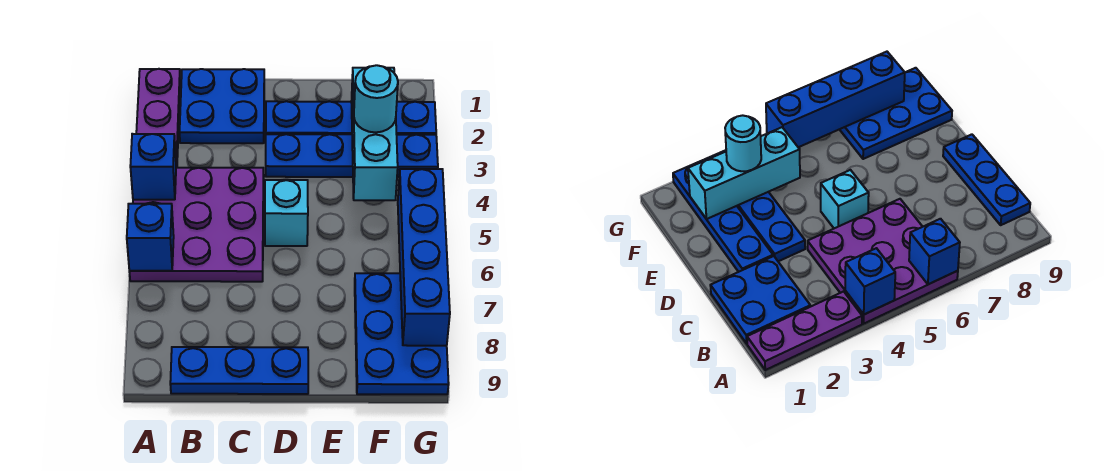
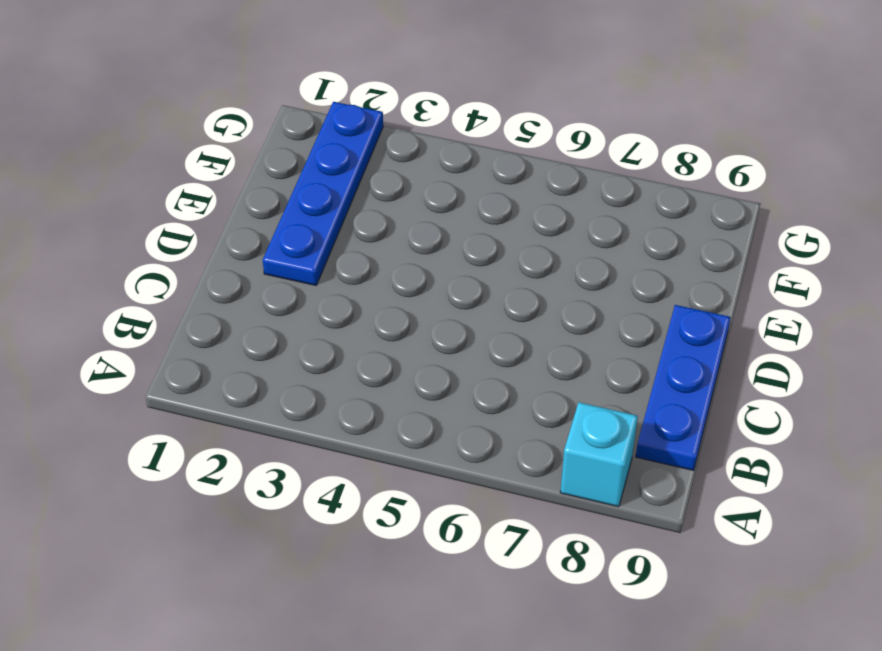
cyan brick A8 level 1 -> cyan brick D5 level 1
none -> purple plate A1:A3 level 1
none -> purple plate A4:C6 level 1
none -> blue plate B1:C2 level 1

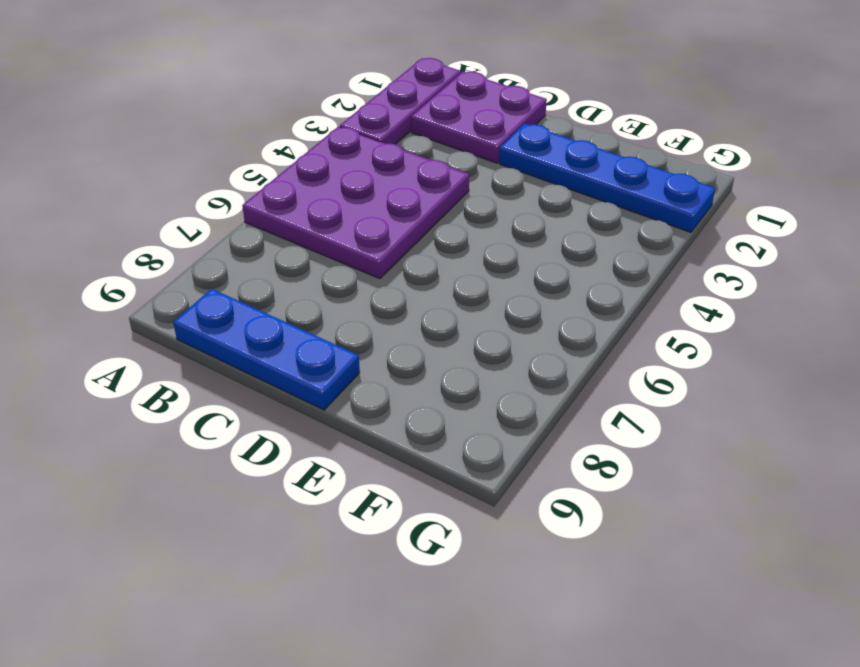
purple plate B1:C2 level 1 -> blue plate B1:C2 level 1
none -> blue plate D3:G3 level 1
none -> cyan brick D5 level 1
none -> blue plate F7:G9 level 1

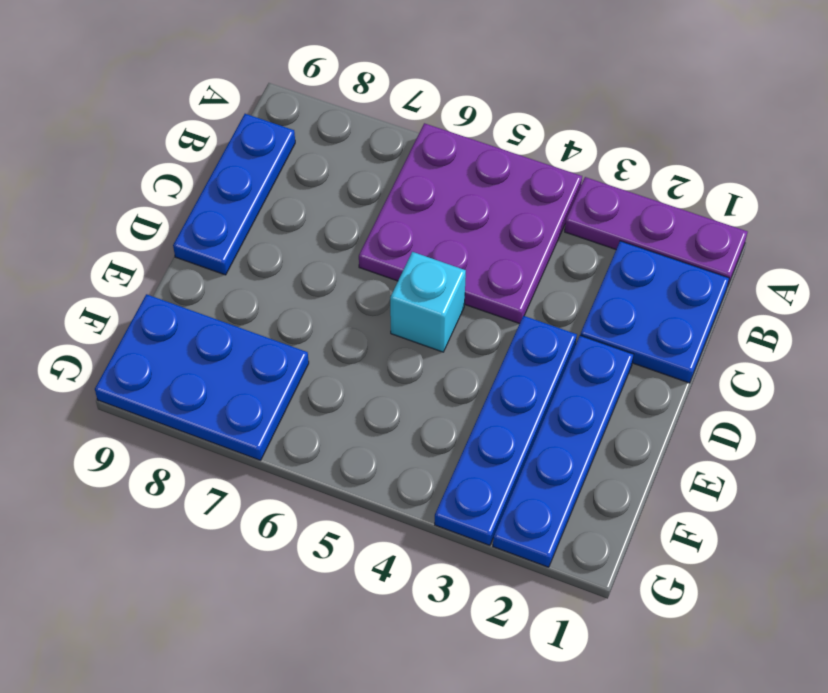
none -> blue brick A4 level 2
none -> blue brick A6 level 2
none -> cyan brick F2:F4 level 2

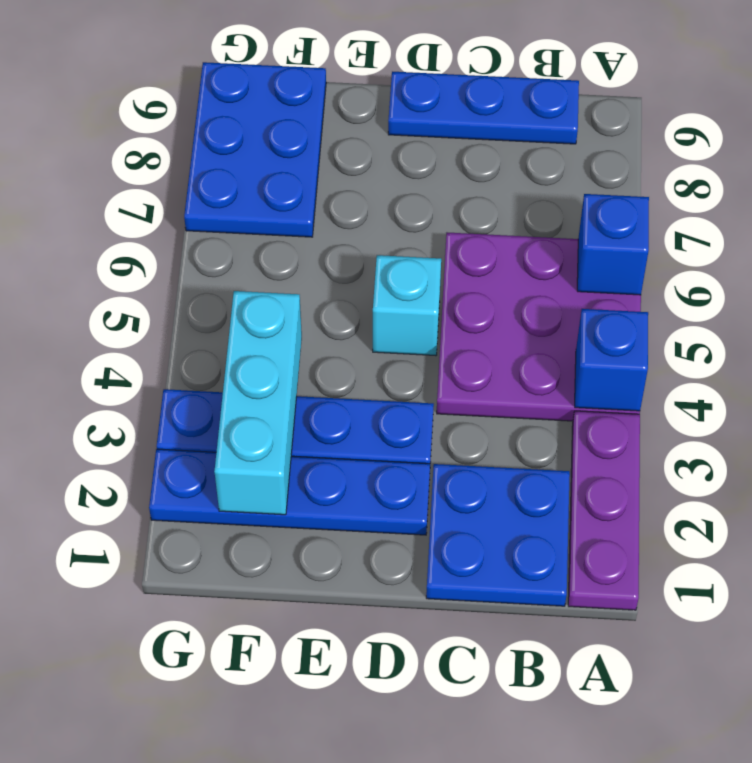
none -> blue brick G5:G8 level 2
none -> cyan round brick F3 level 3

